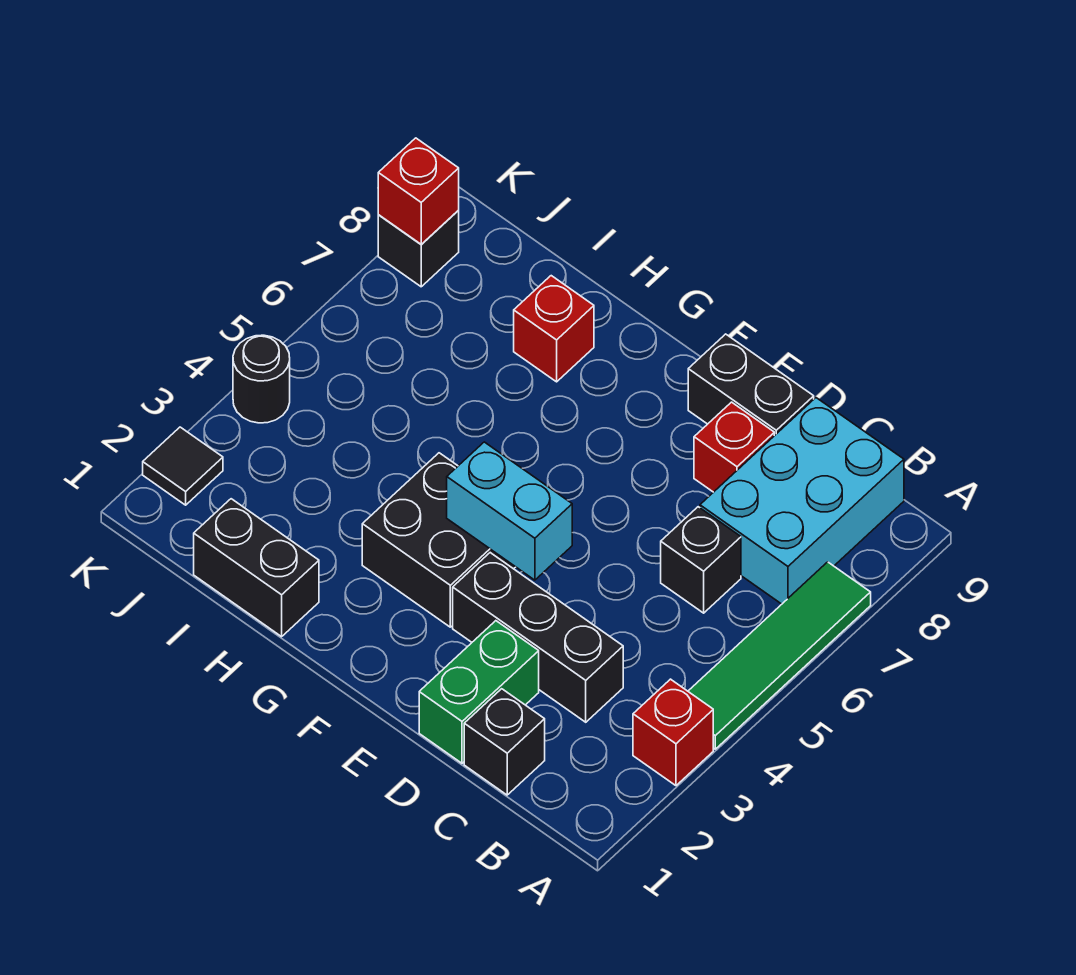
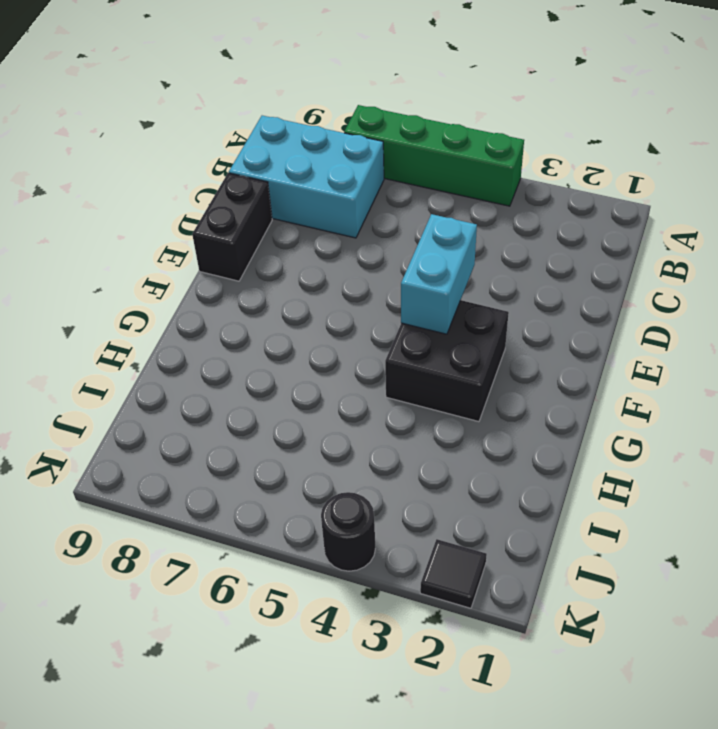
green brick A4:A7 level 1 -> green tile A4:A7 level 1
none -> red brick A3 level 1
none -> black brick C1 level 1
none -> black brick C3:E3 level 1

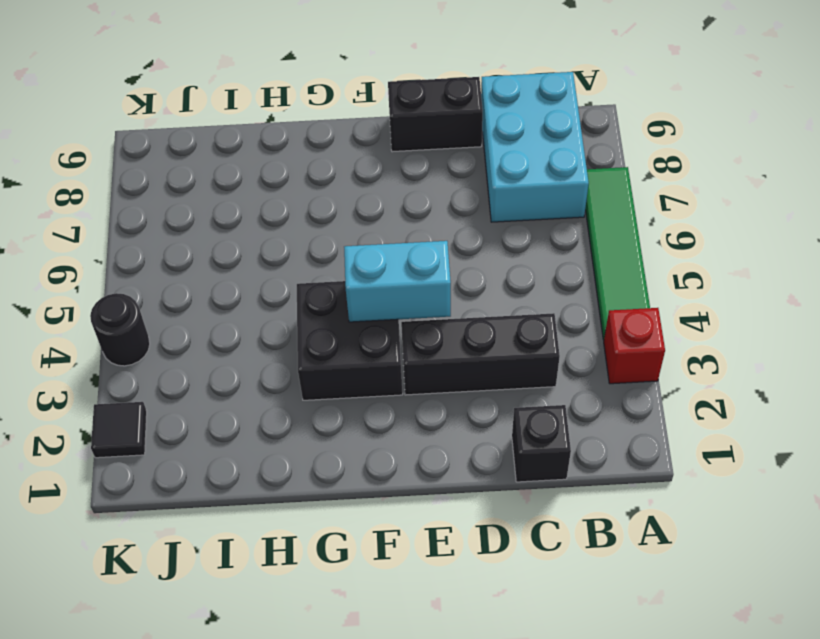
none -> black brick C6 level 1
none -> green brick D1:D2 level 1
none -> red brick D8 level 1

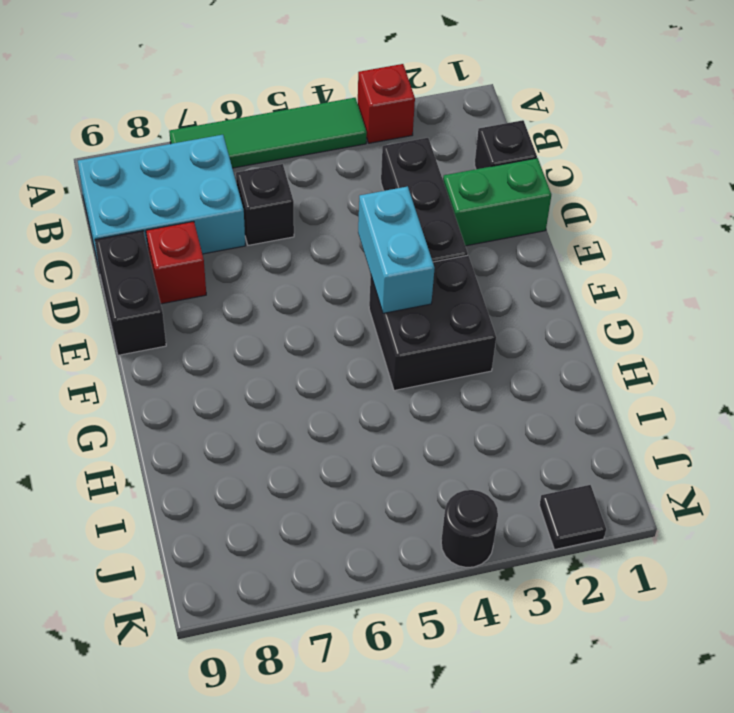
none -> black brick H1:I1 level 1
none -> red brick H8 level 1
none -> black brick K8 level 1

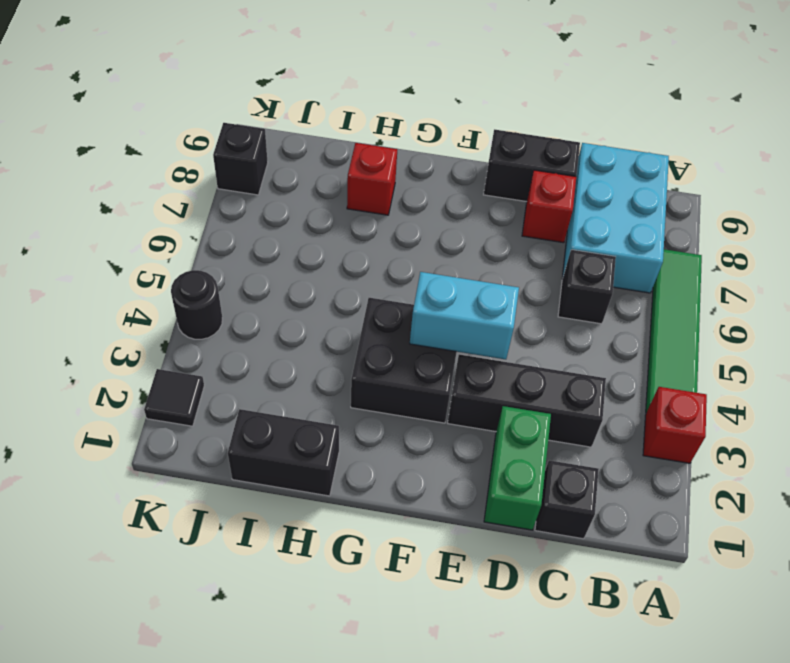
none -> red brick K8 level 2

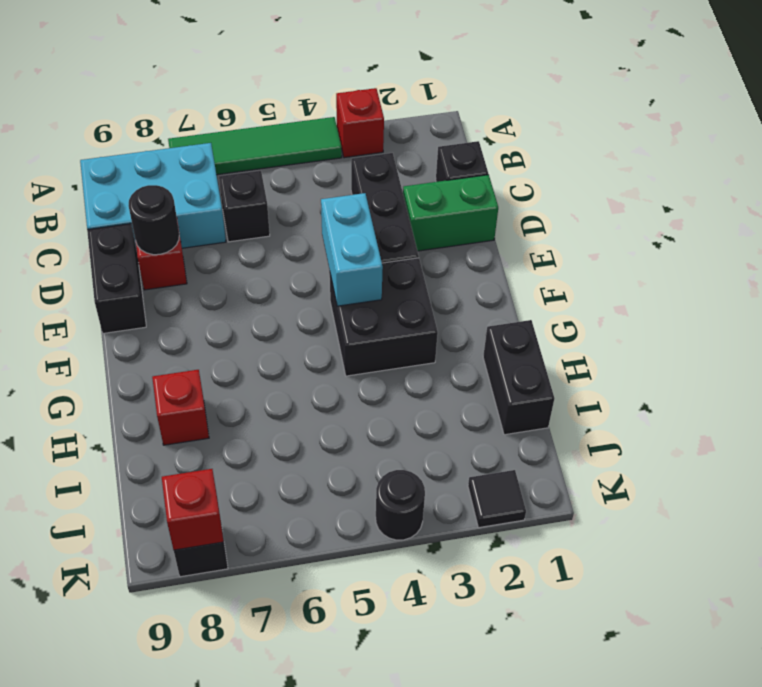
black round brick D8 level 2 -> none

